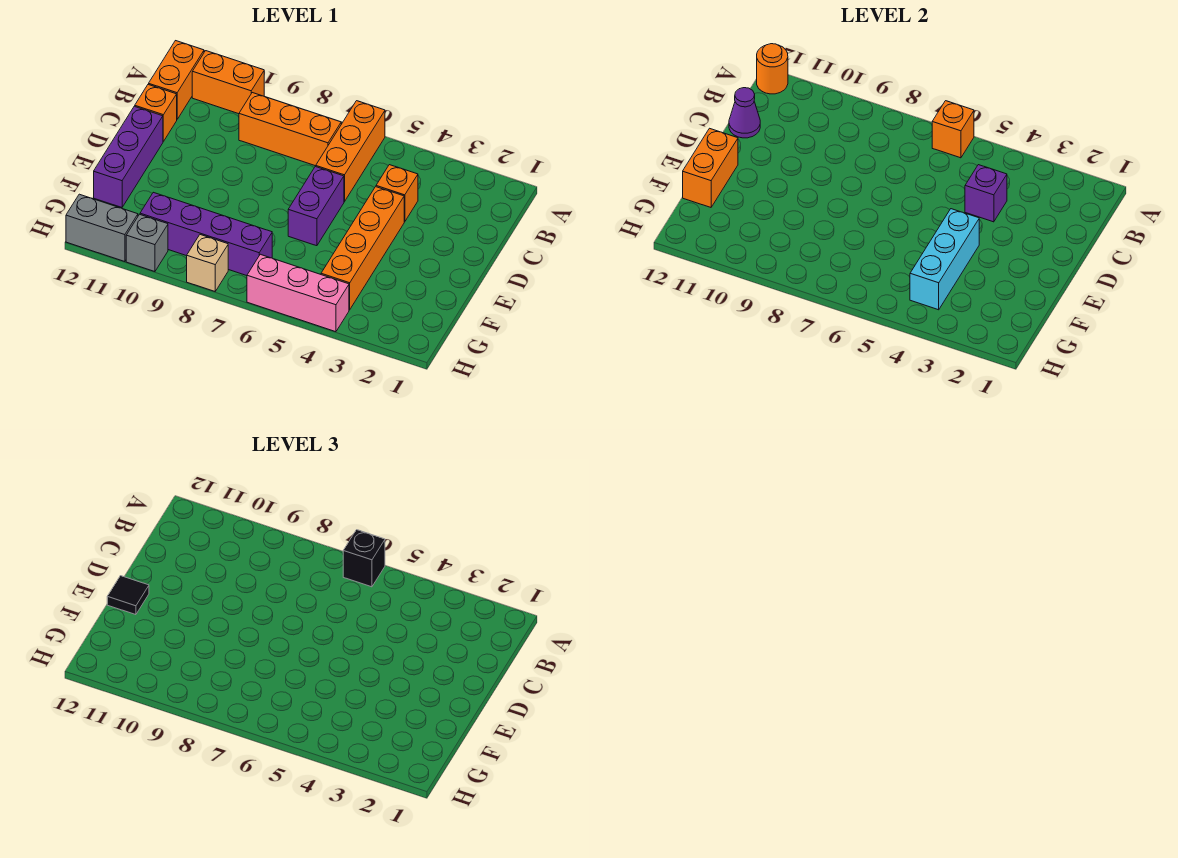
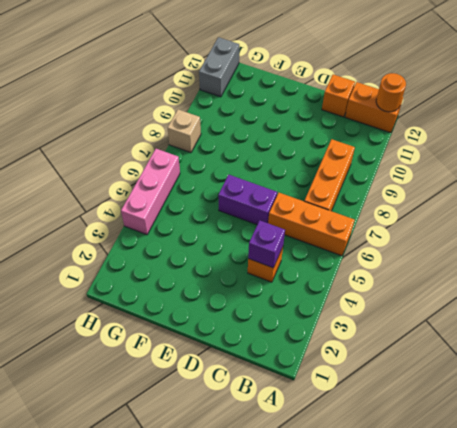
none -> orange brick A10:A11 level 1
none -> orange brick D4:G4 level 1
none -> purple brick D12:F12 level 1

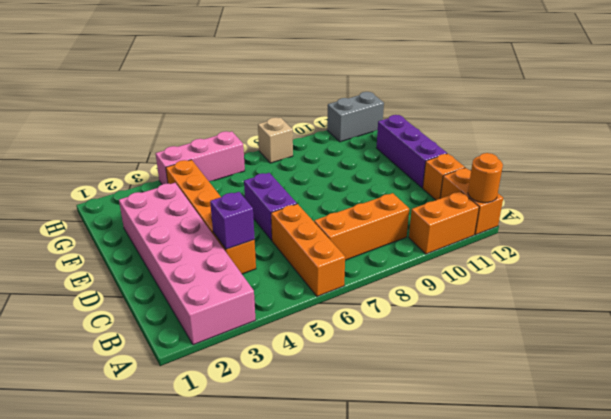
pink brick A2:F3 level 1 -> none
none -> purple brick G7:G10 level 1
none -> grey brick H10 level 1
none -> orange brick A6 level 2

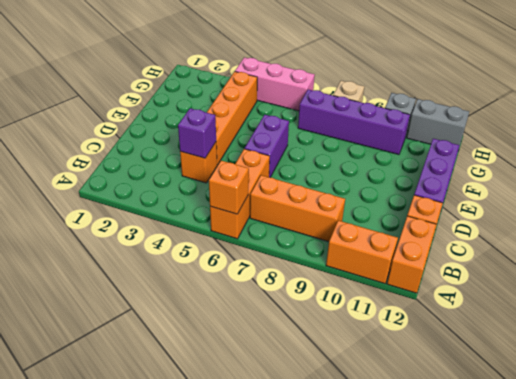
none -> orange round brick A12 level 2
none -> purple cone C12 level 2
none -> cyan brick E4:G4 level 2

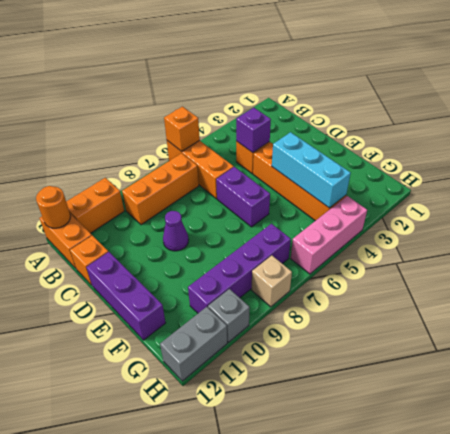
purple cone D9 level 1 -> purple cone C12 level 2
none -> orange brick E12:F12 level 2
none -> black brick A6 level 3
none -> black tile E12 level 3

